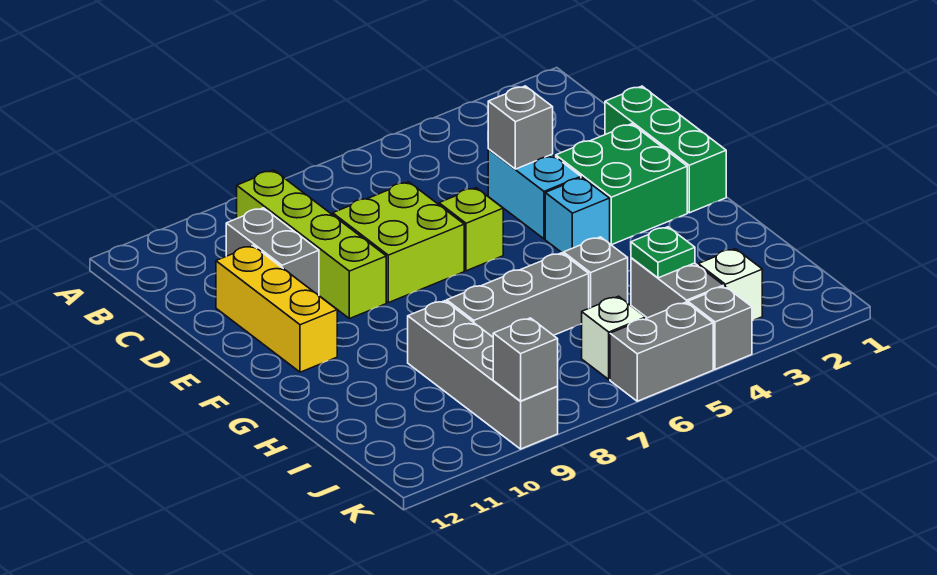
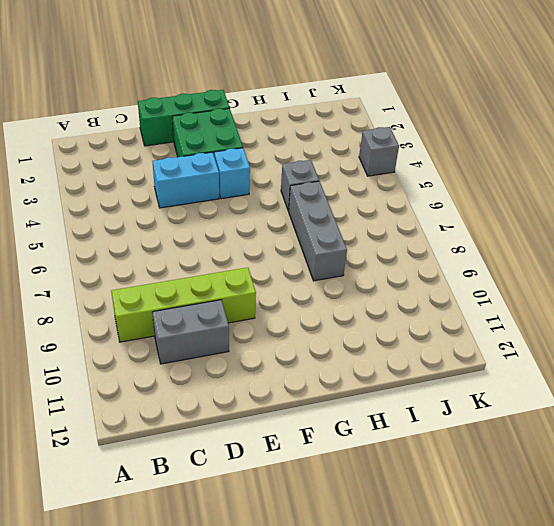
none -> lime brick D7:E8 level 1
none -> yellow brick D11:F11 level 1
none -> lime brick E6 level 1

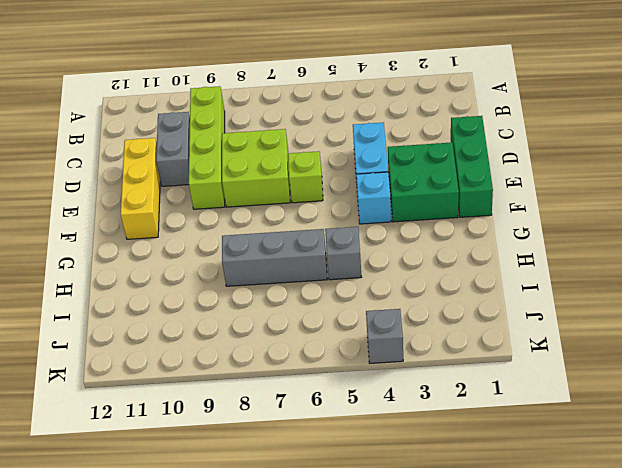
none -> grey brick H9:K9 level 1
none -> grey brick I4:J4 level 1
none -> white brick J3 level 1

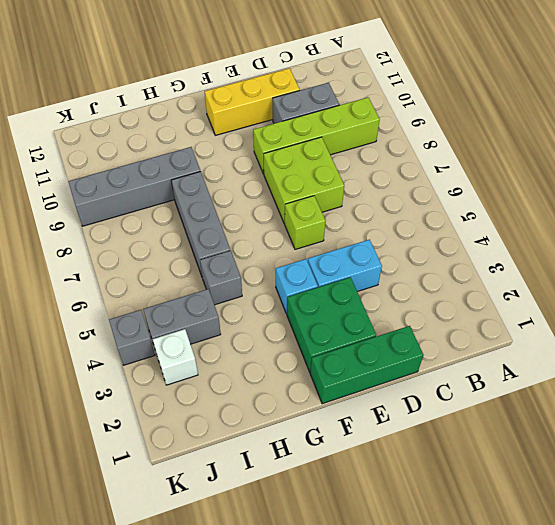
none -> white brick J6 level 1
none -> grey brick K5:K6 level 1
none -> grey brick D4 level 2

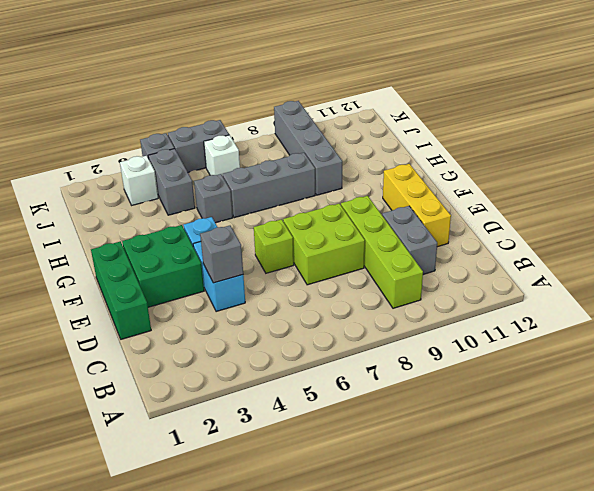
none -> green plate I4 level 2
none -> grey brick K9 level 2

